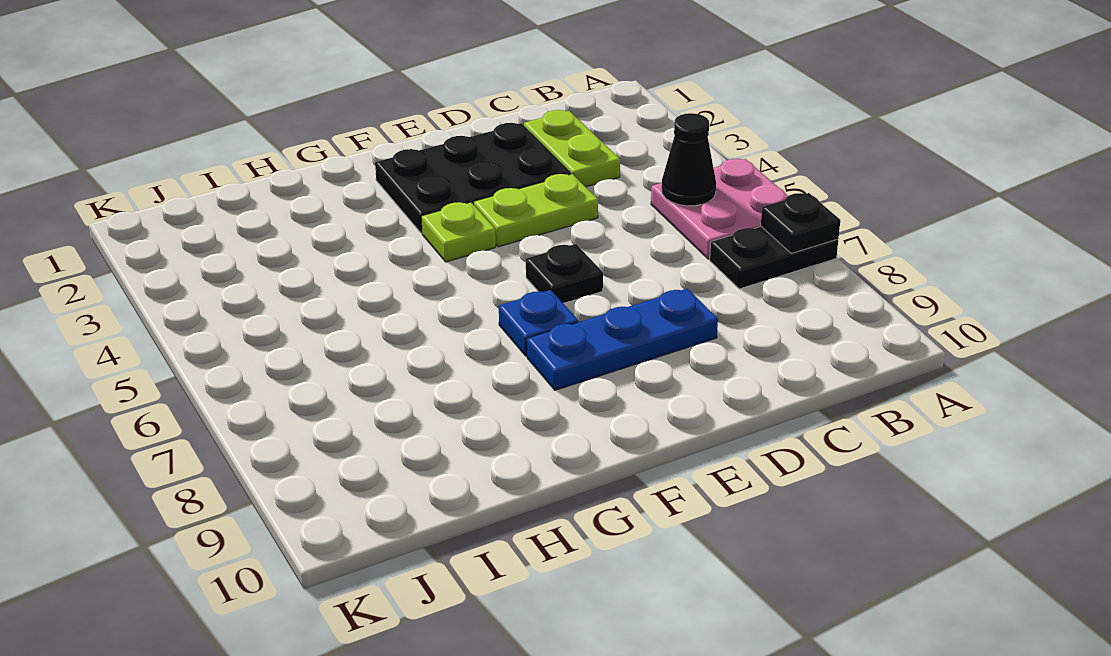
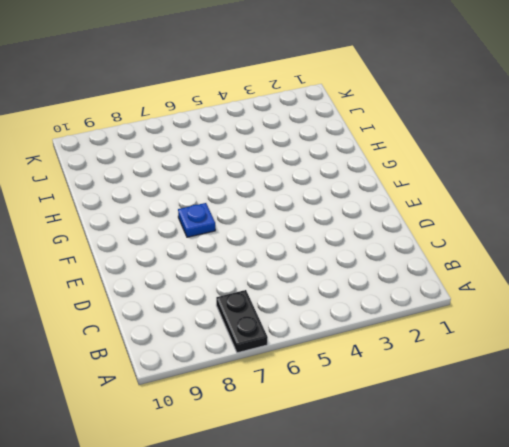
none -> pink plate A5:B6 level 1
none -> lime plate C2:C3 level 1

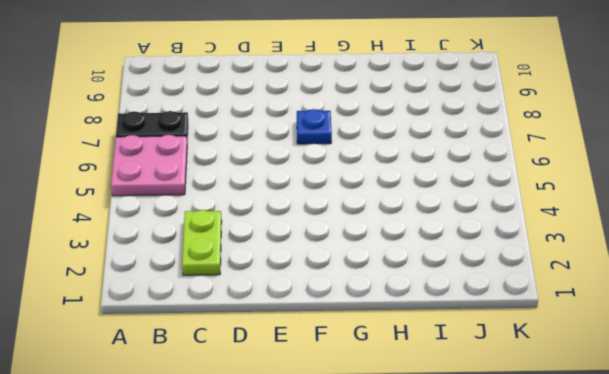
none -> black plate D2:F3 level 1
none -> lime plate D4:E4 level 1

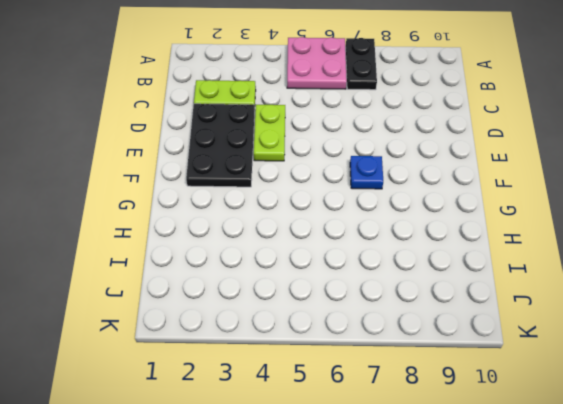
none -> blue plate D8:F8 level 1
none -> black plate E6 level 1

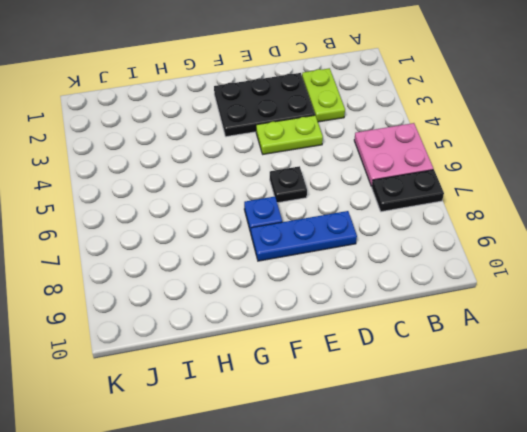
none -> lime plate F4 level 1
none -> black plate A7 level 2

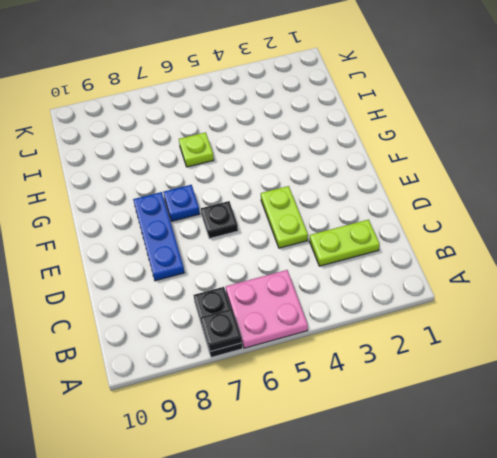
lime plate H6 level 1 -> lime plate F4 level 1
none -> black plate D2:F3 level 1
none -> black cone B5 level 2

